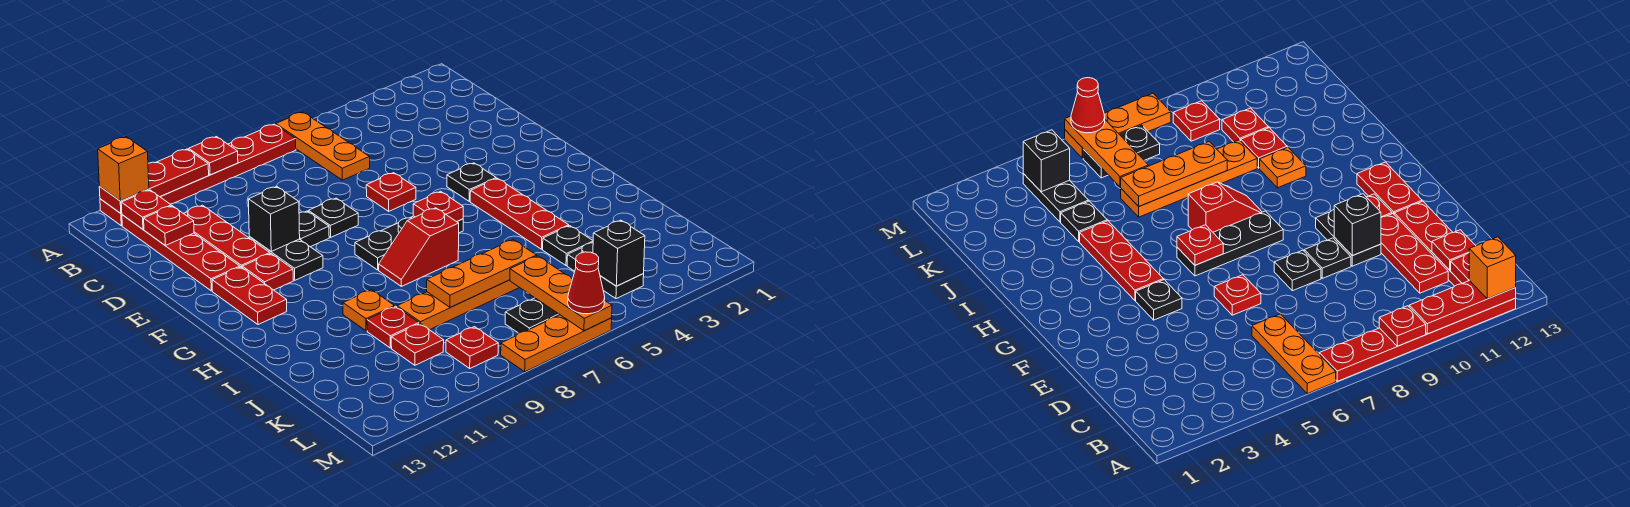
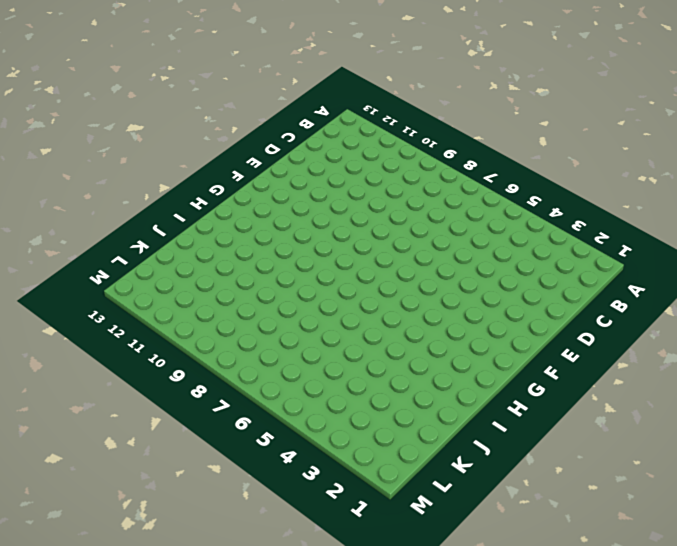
none -> orange plate A6:C6 level 1
none -> red plate A7:A12 level 1
none -> red plate B12:E12 level 1
none -> red plate C11:E11 level 1

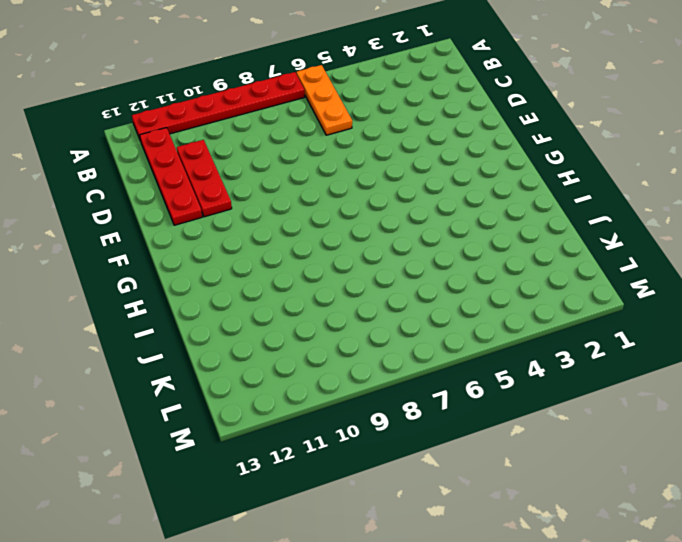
none -> red plate E6 level 1
none -> black plate E8 level 1
none -> black plate E9 level 1
none -> black plate E10:F10 level 1

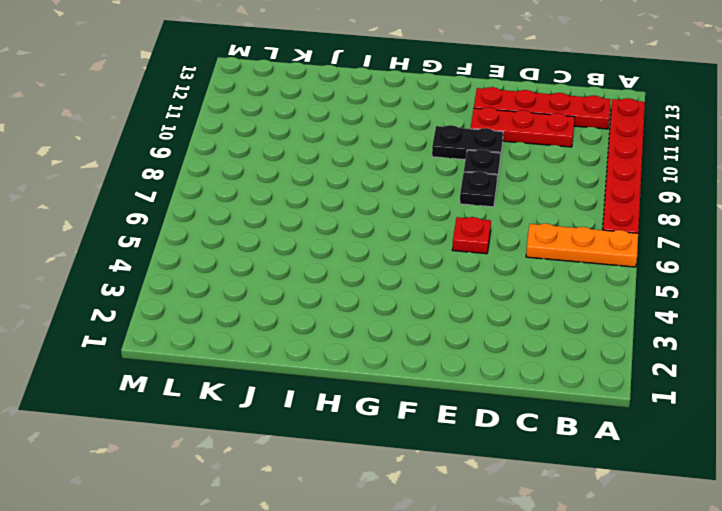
none -> black plate F4 level 1
none -> red plate F11 level 1
none -> red plate F12:G12 level 1
none -> red plate G4:I4 level 1

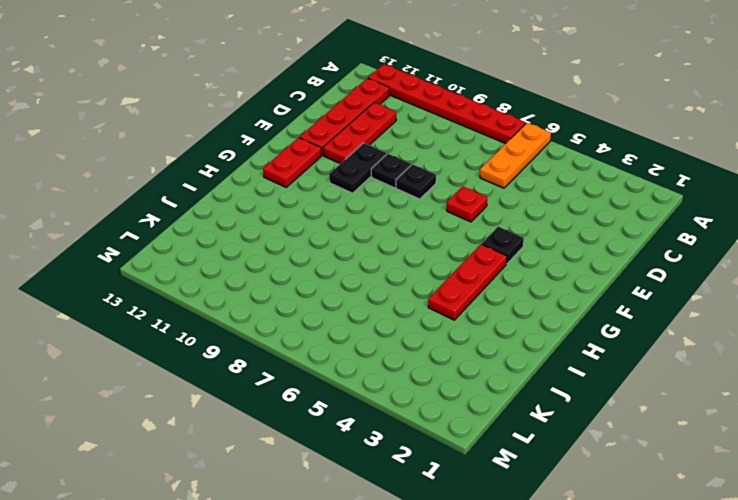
none -> red plate F11 level 1
none -> black plate G6:G8 level 1
none -> red slope H7:H8 level 1 top 7
none -> orange plate I10 level 1

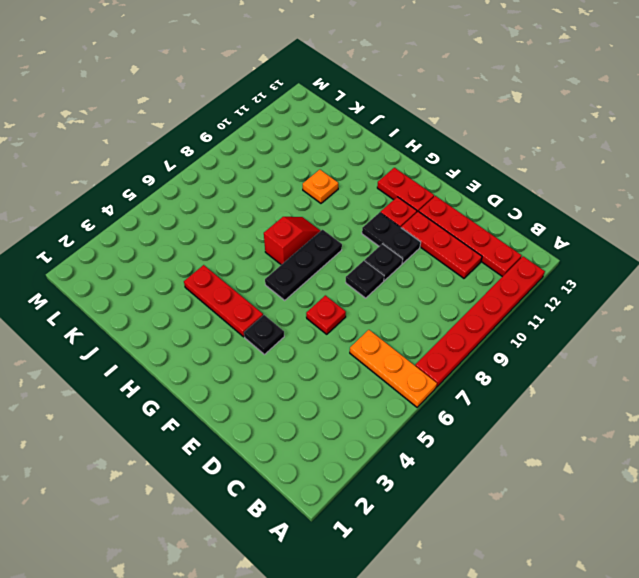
none -> black plate J4 level 1
none -> orange plate J6:J9 level 1
none -> red plate J10 level 1
none -> black plate K4:L4 level 1

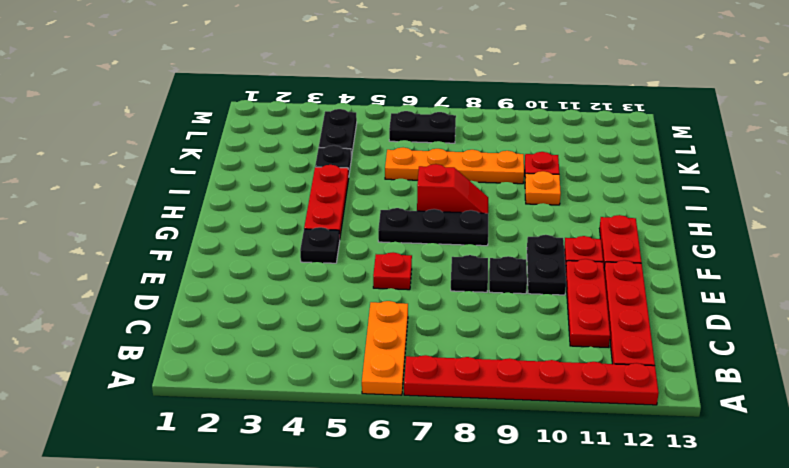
none -> red plate K10 level 1
none -> red plate L9 level 1
none -> orange plate M6:M8 level 1
none -> red plate A9 level 2

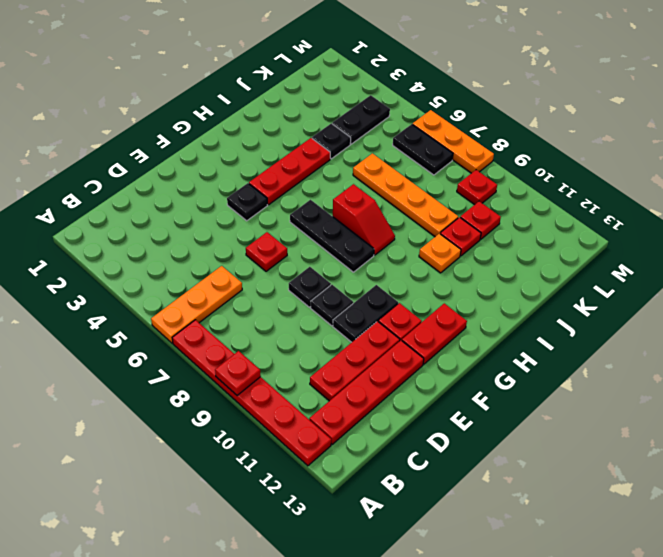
none -> red plate A10:A12 level 2
none -> red plate B12 level 2
none -> red plate C12 level 2
none -> black brick E10 level 2

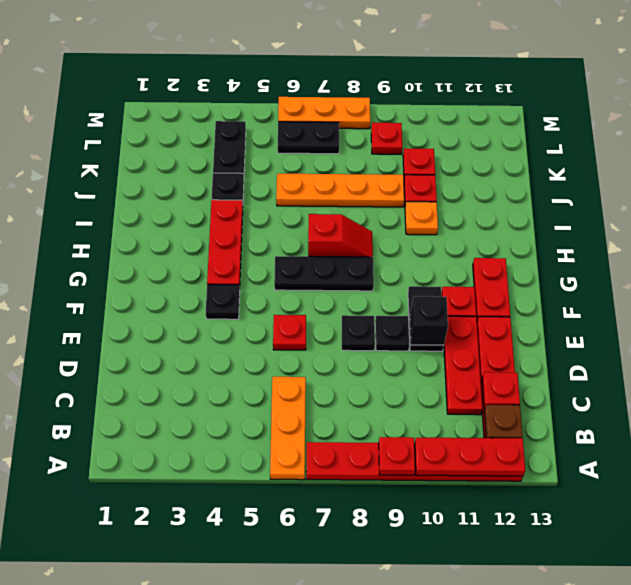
brown plate B12 level 2 -> red plate B12 level 2
none -> red plate G6 level 2
none -> orange plate J6:J8 level 2
none -> orange plate K6:M6 level 2
none -> black brick L4 level 2

